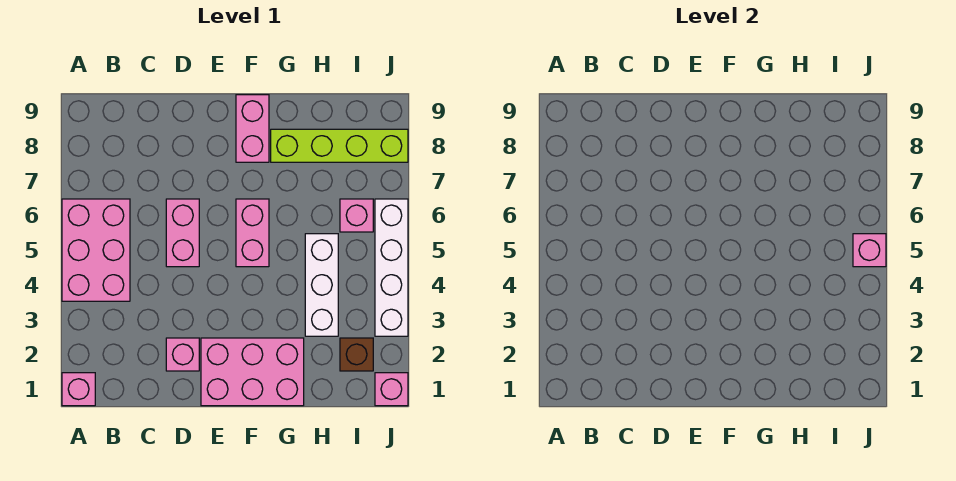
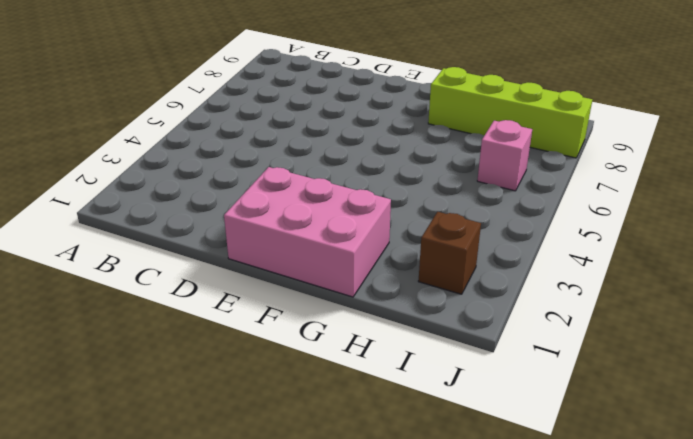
none -> pink brick A1 level 1
none -> pink brick A4:B6 level 1
none -> pink brick D2 level 1

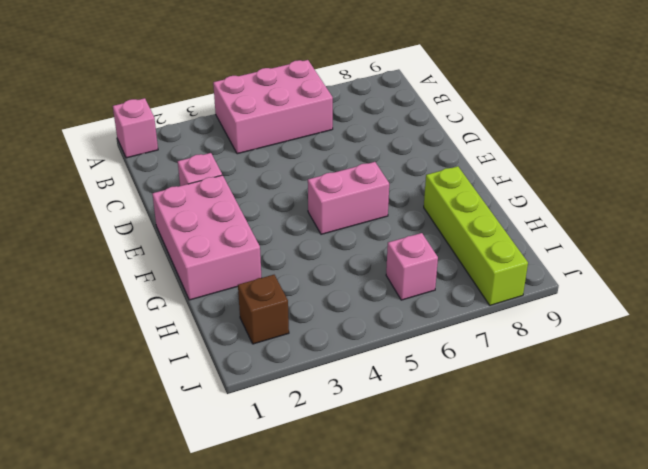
none -> pink brick D5:D6 level 1
none -> pink brick F8:F9 level 1
none -> white brick H3:H5 level 1

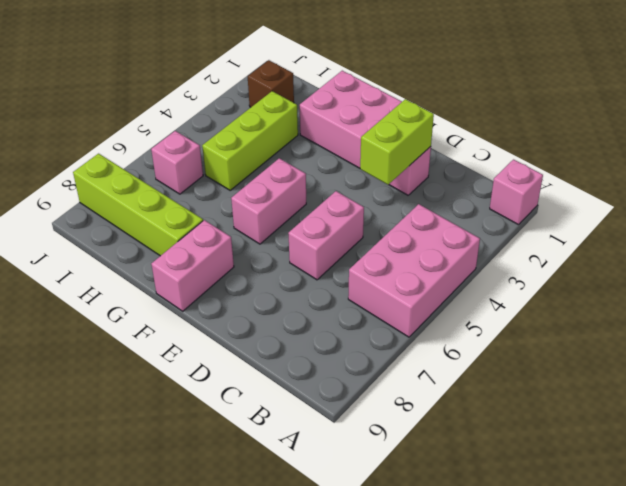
lime brick D2:D3 level 2 -> none
lime brick H3:H5 level 1 -> white brick H3:H5 level 1
none -> pink brick J1 level 1
none -> white brick J3:J6 level 1
none -> pink brick J5 level 2

